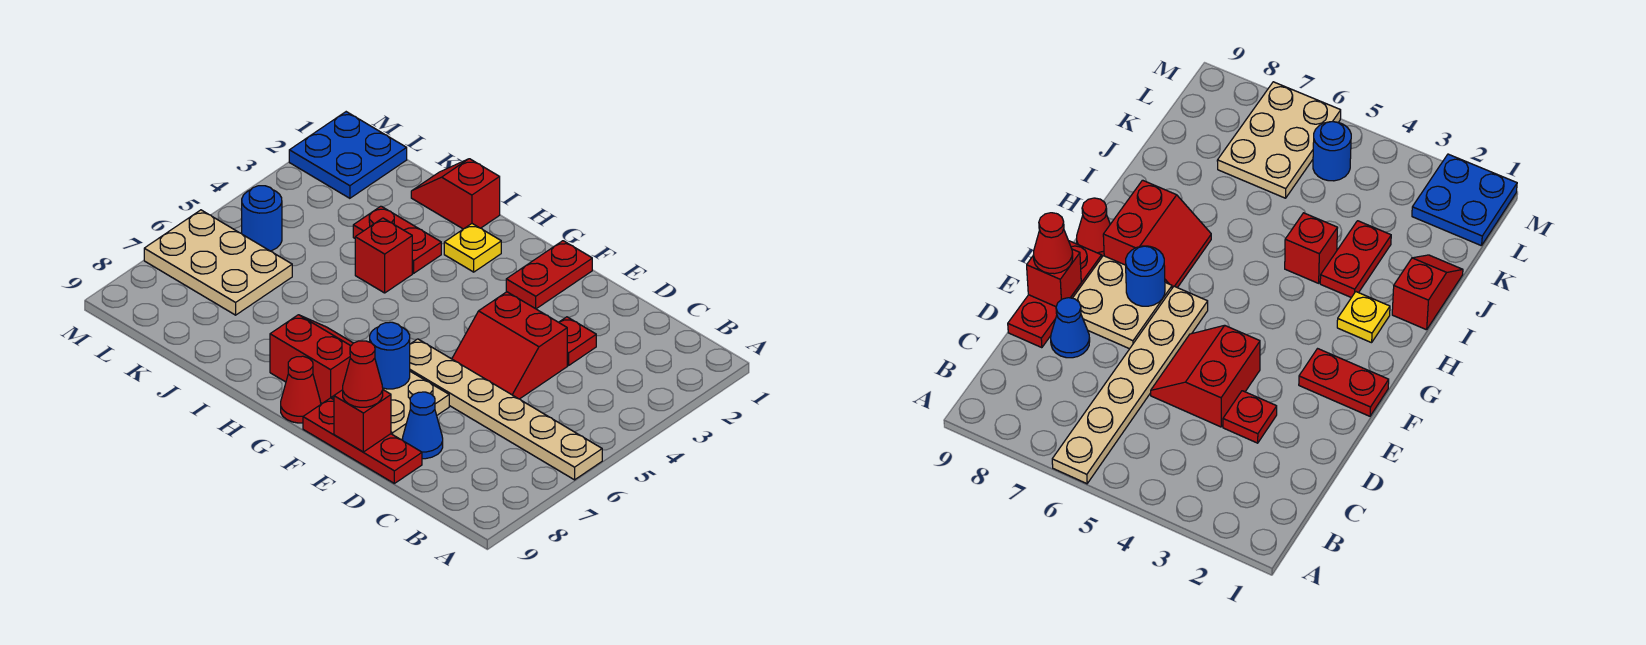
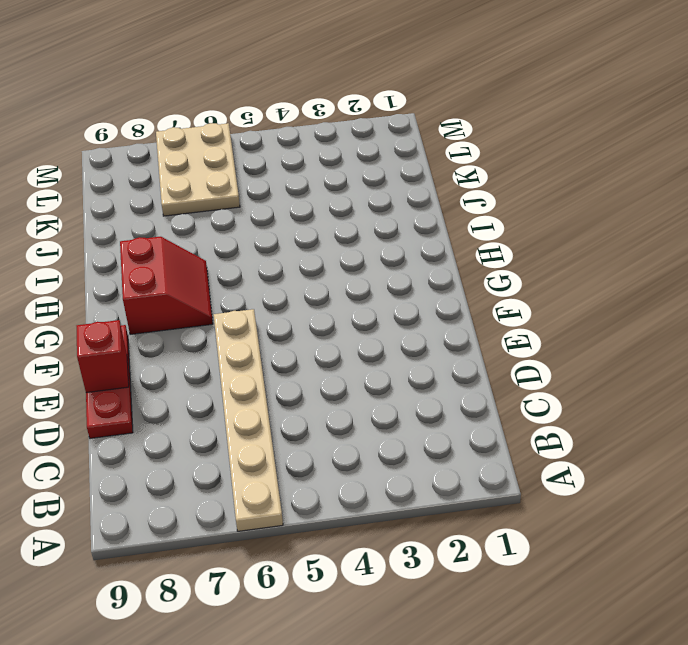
none -> red plate D3 level 1
none -> red slope D4:E5 level 1 top 4
none -> blue cone D8 level 1

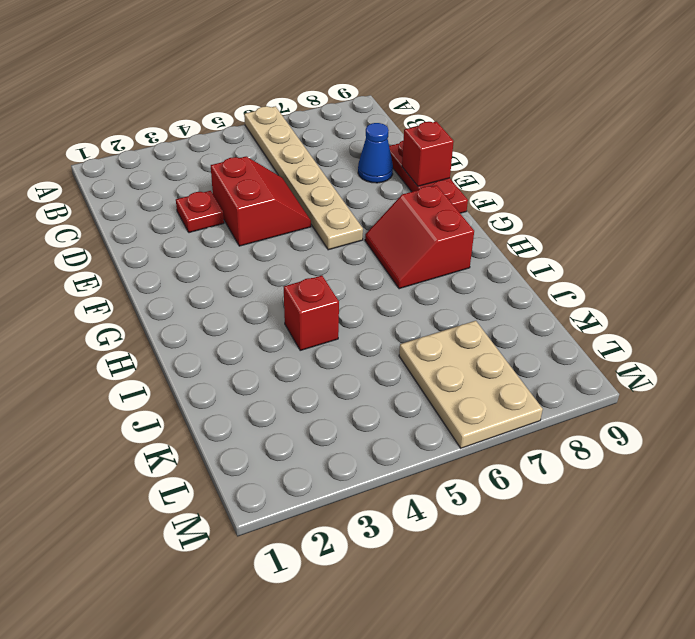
none -> tan plate E7:F8 level 1
none -> red plate F1:F2 level 1
none -> red cone G9 level 1

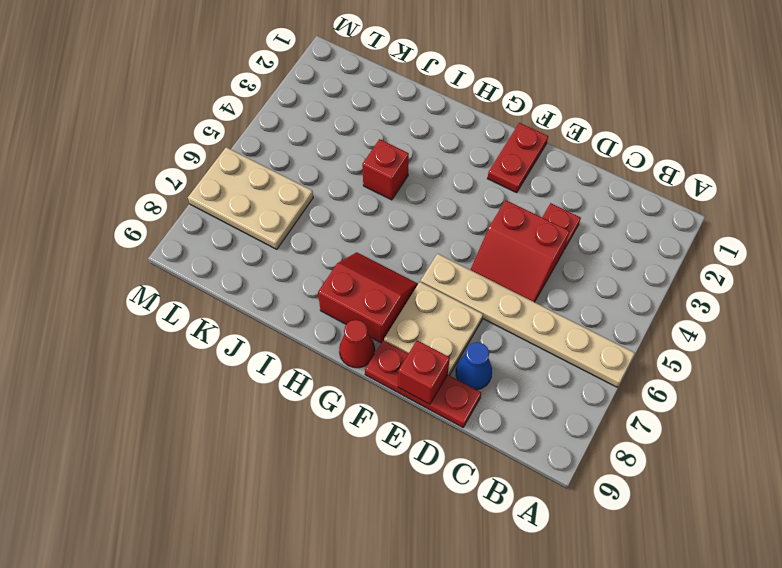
none -> yellow plate H2 level 1
none -> red slope I1:J1 level 1 top I
none -> red plate I3:J3 level 1

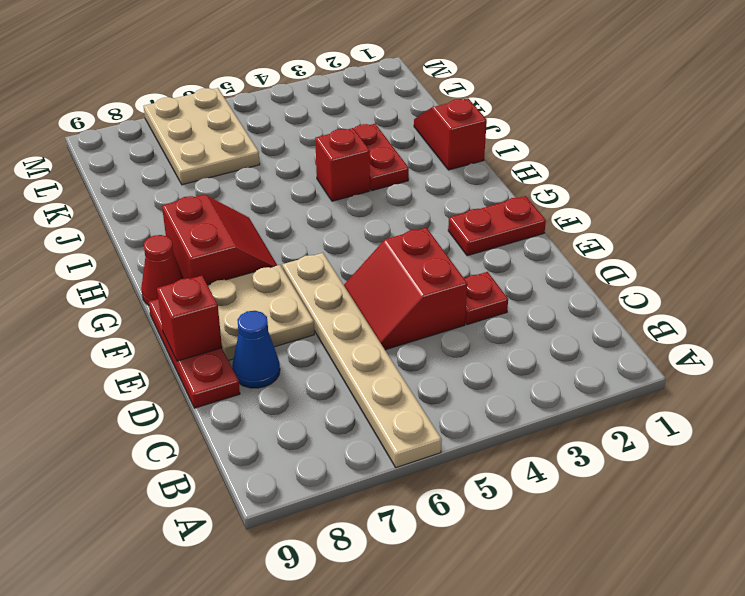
none -> yellow plate H2 level 1
none -> blue plate L1:M2 level 1
none -> blue round brick L5 level 1

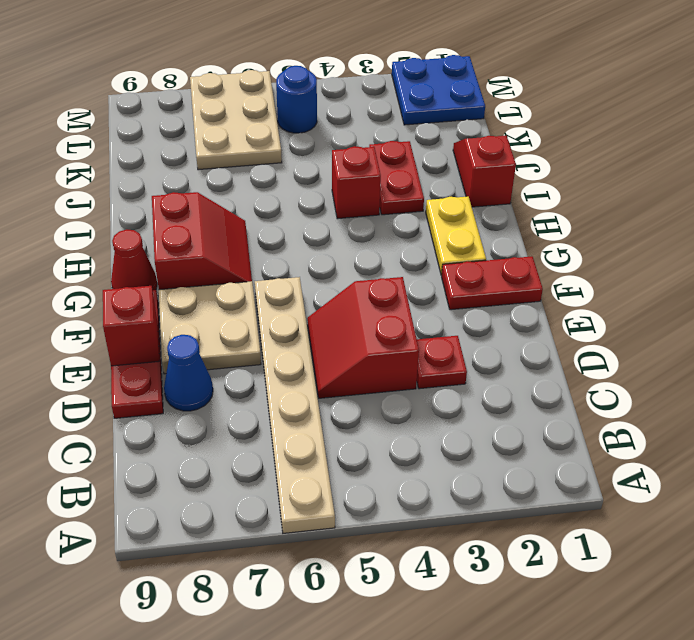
yellow plate G2:H2 level 1 -> yellow plate H2 level 1
none -> blue round brick F7 level 2
none -> red cone E9 level 3

